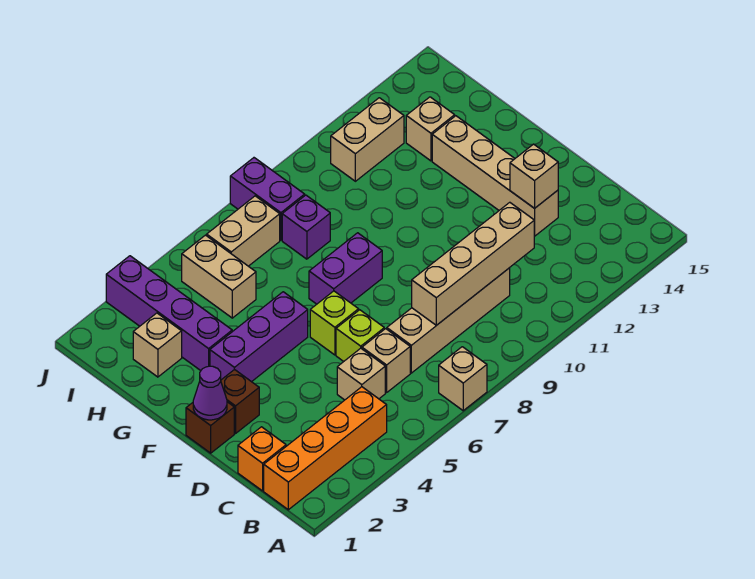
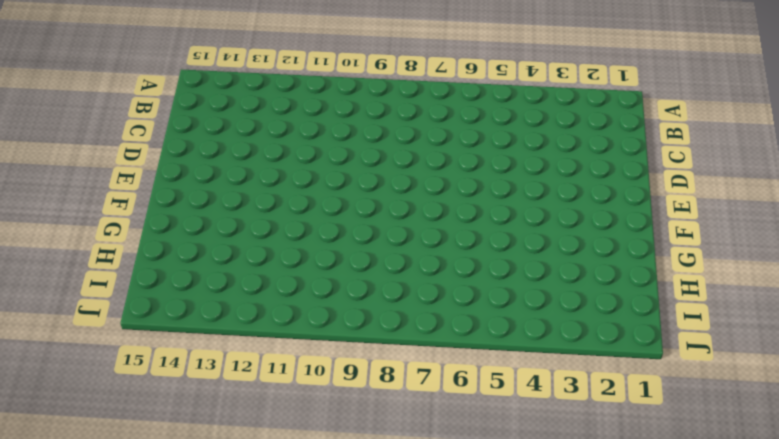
none -> tan brick A7 level 1
none -> orange brick B1:B4 level 1
none -> orange brick C1 level 1

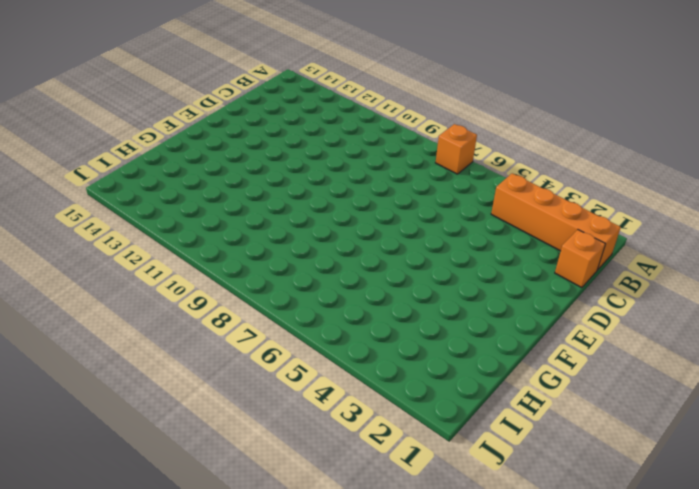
orange brick A7 level 1 -> tan brick A7 level 1
none -> tan brick C5 level 1
none -> tan brick C6 level 1
none -> tan brick C7:C10 level 1

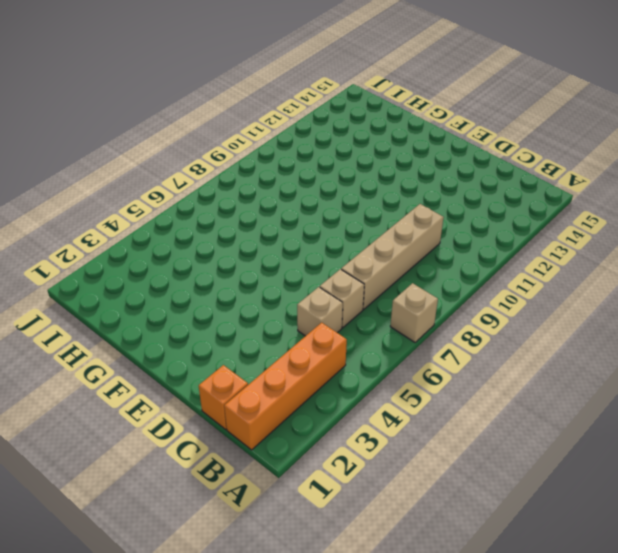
none -> lime brick D6 level 1
none -> tan brick D13:G13 level 1
none -> brown brick E1 level 1

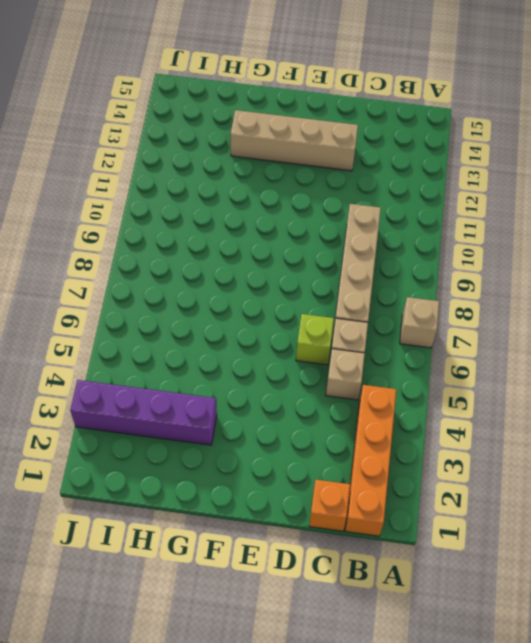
none -> brown brick E1 level 1
none -> brown brick E2 level 1
none -> lime brick E6 level 1

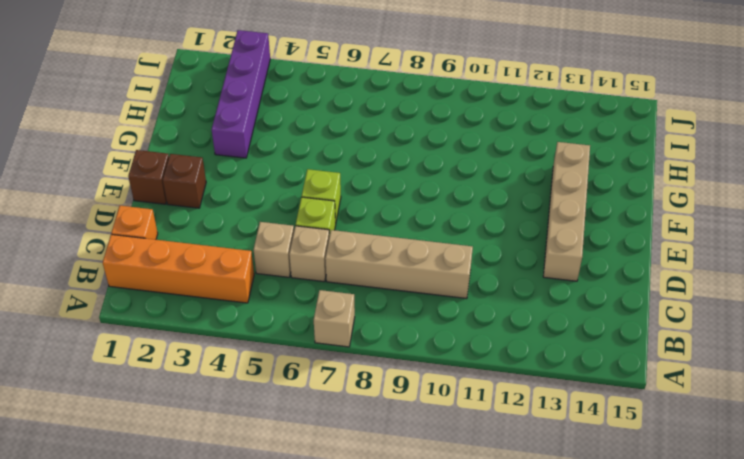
none -> purple brick F3:F5 level 1
none -> purple brick F7:F8 level 1
none -> tan brick H2 level 1

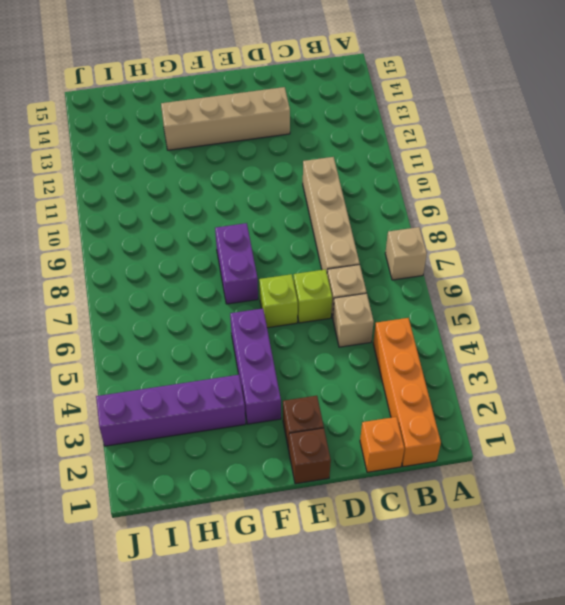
none -> tan brick H2 level 1
none -> tan brick H5:I5 level 1
none -> purple brick H8 level 1

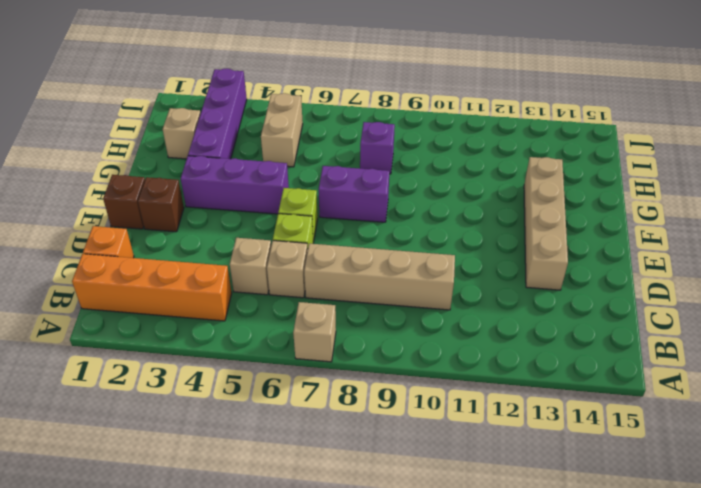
none -> tan brick H13 level 1
none -> tan brick I6:I7 level 1
none -> purple brick I8:J8 level 1

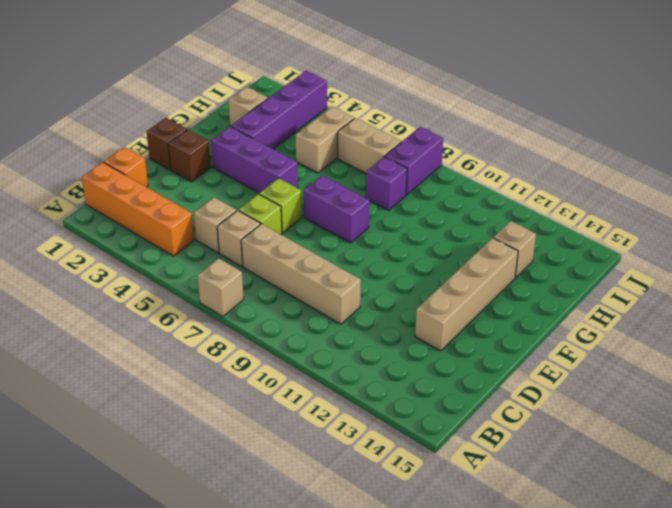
none -> tan brick I11:I12 level 1
none -> tan brick C8:C11 level 2
none -> tan brick D13 level 2

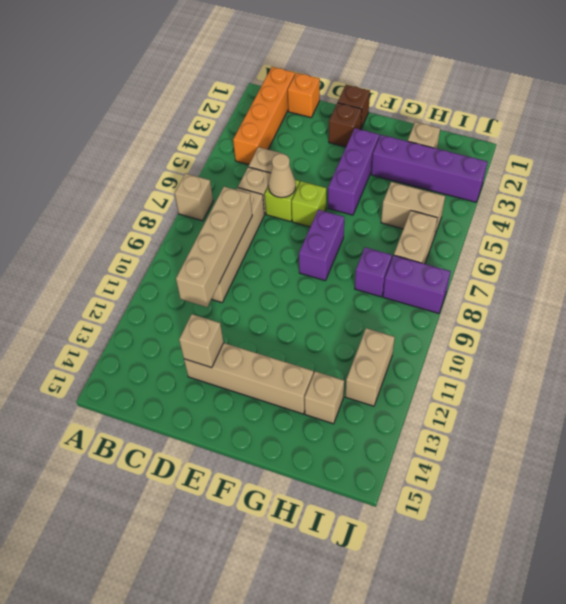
tan cone D6 level 2 -> none
none -> purple cone E1 level 2

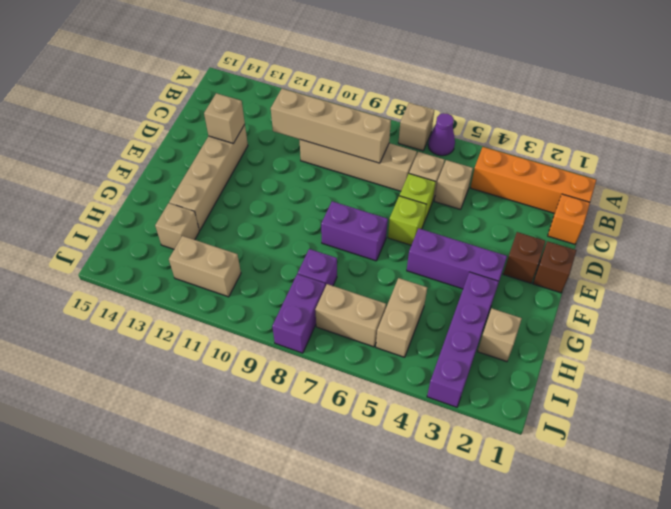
purple cone A6 level 1 -> purple cone E1 level 2

